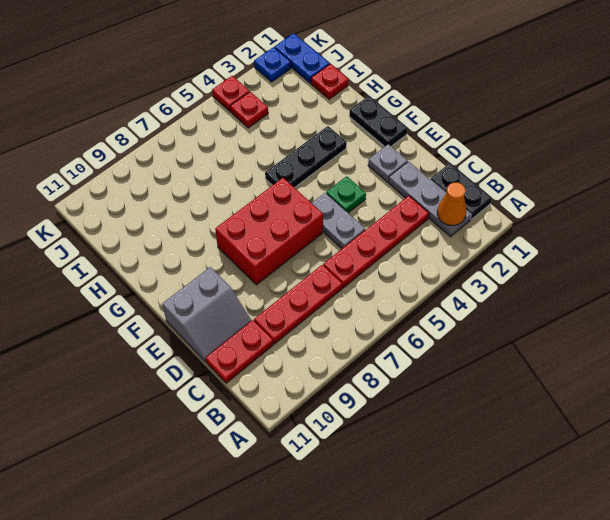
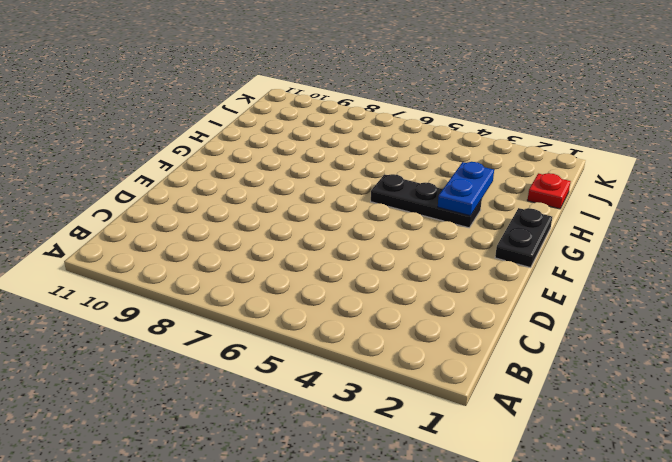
blue plate G3:H3 level 2 -> blue plate J1:K1 level 1
none -> black plate B1:C1 level 1
none -> grey plate B2:D2 level 1
none -> red plate C3:C6 level 1

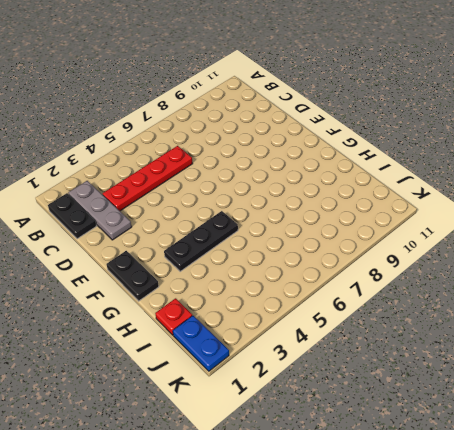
none -> red plate C7:C9 level 1
none -> red plate C10:C11 level 1
none -> grey plate D5:E5 level 1

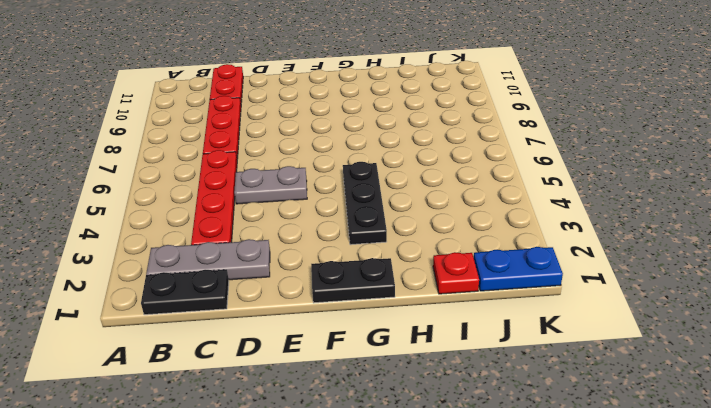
none -> grey slope D10:E11 level 1 top E
none -> grey plate E2 level 1
none -> green plate E4 level 1

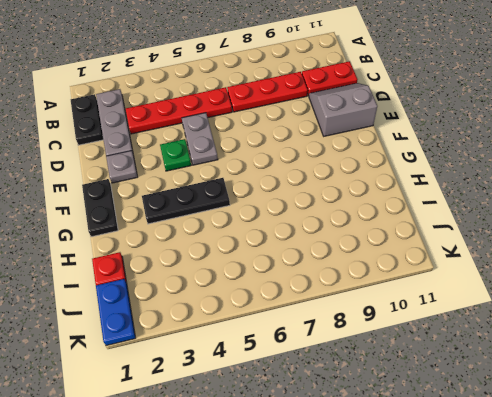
none -> red brick E6:F8 level 1
none -> red plate J4 level 1
none -> blue plate K2 level 1

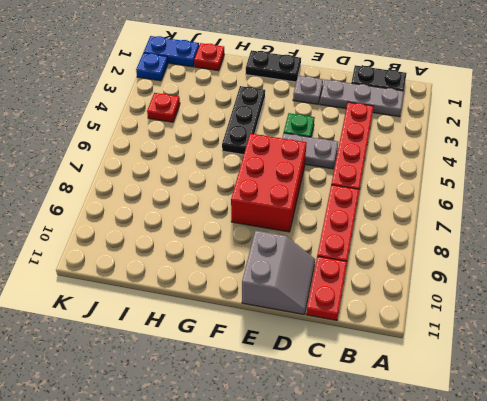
none -> red plate K4 level 1
none -> orange cone B2 level 2

